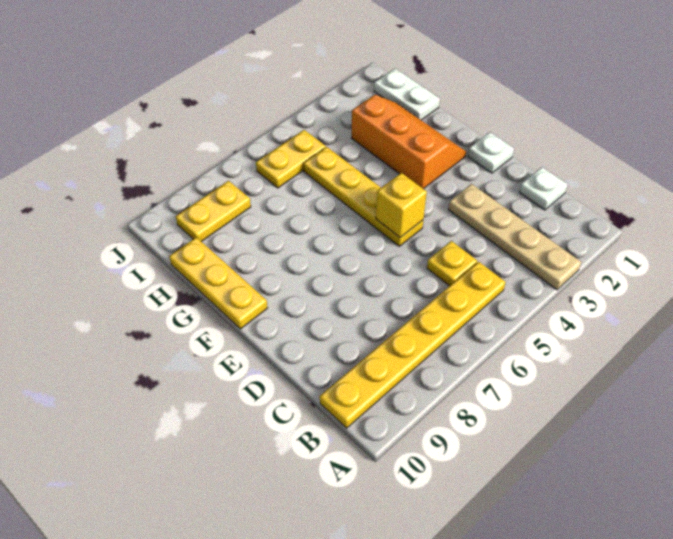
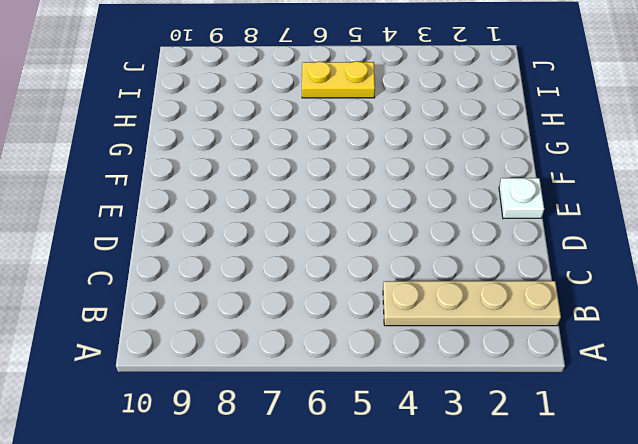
tan plate B1:B4 level 1 -> tan plate A3:D3 level 1
none -> yellow plate B5:B10 level 1
none -> white plate C1 level 1
none -> yellow plate C5 level 1

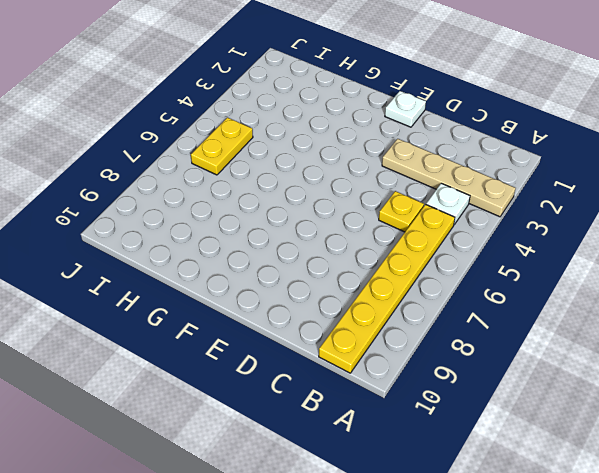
white plate B4 level 1 -> white plate C1 level 1
none -> yellow plate E5:H5 level 1
none -> orange slope F2:H3 level 1 top 3
none -> yellow plate F10:H10 level 1

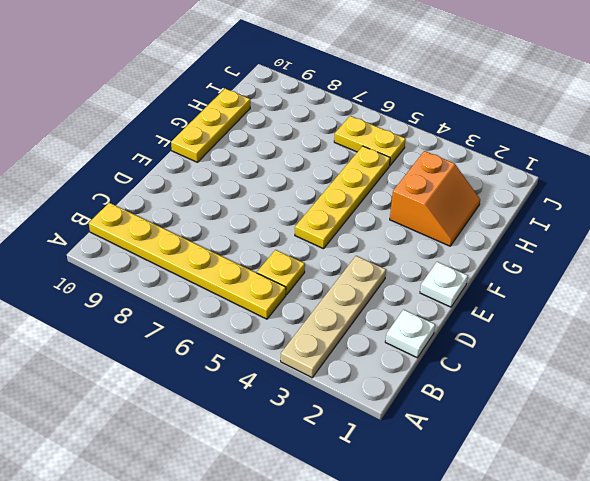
orange slope G2:H3 level 1 top 3 -> orange slope F2:H3 level 1 top 3
none -> white plate H1:I1 level 1
none -> yellow plate I8:I9 level 1
none -> yellow brick E5 level 2

